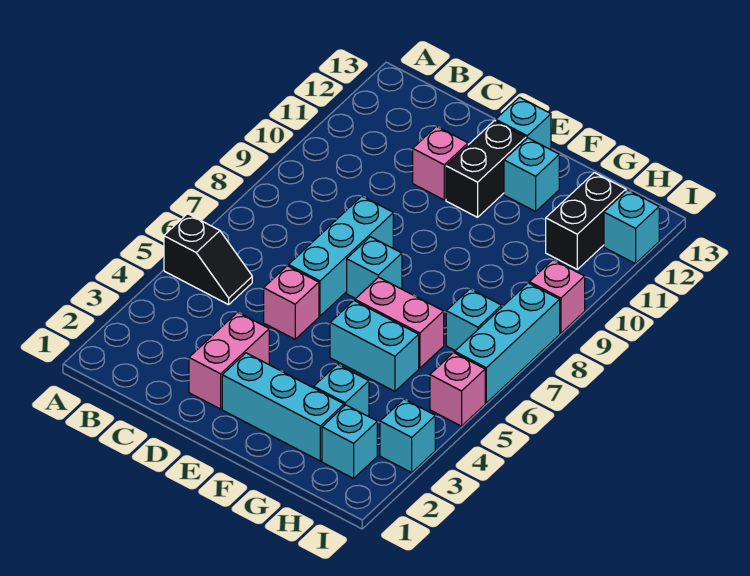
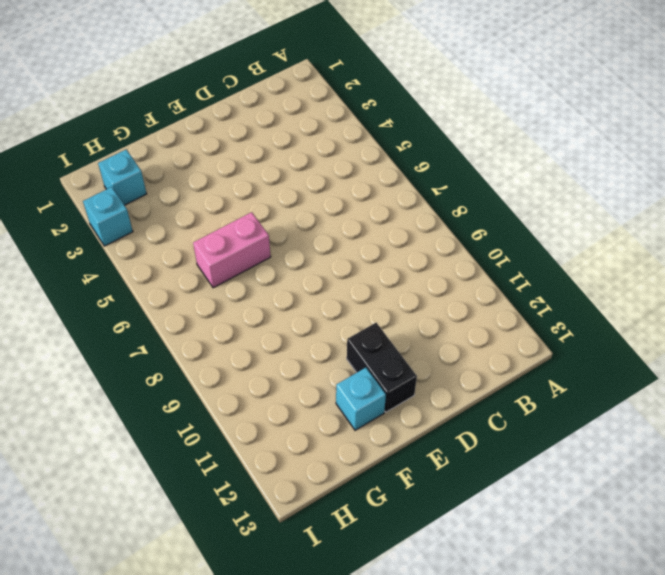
none -> black slope A5:B5 level 1 top A
none -> pink brick D2:D3 level 1
none -> pink brick D5 level 1

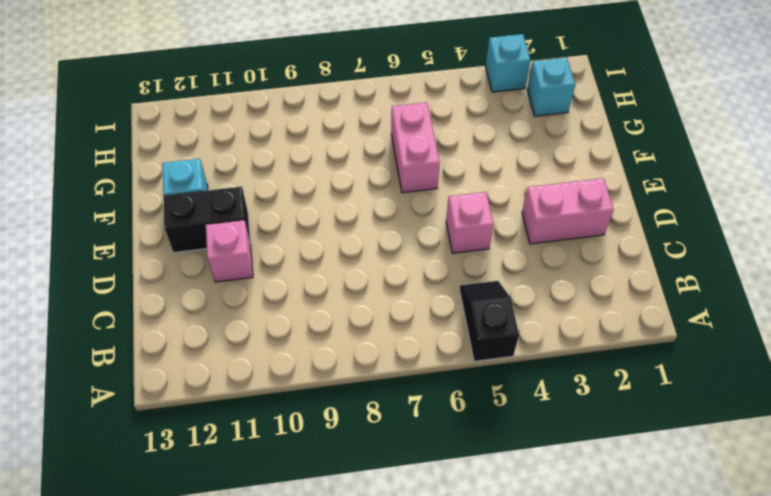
none -> cyan brick D6:D8 level 1
none -> cyan brick E2:G2 level 1
none -> cyan brick E7 level 1

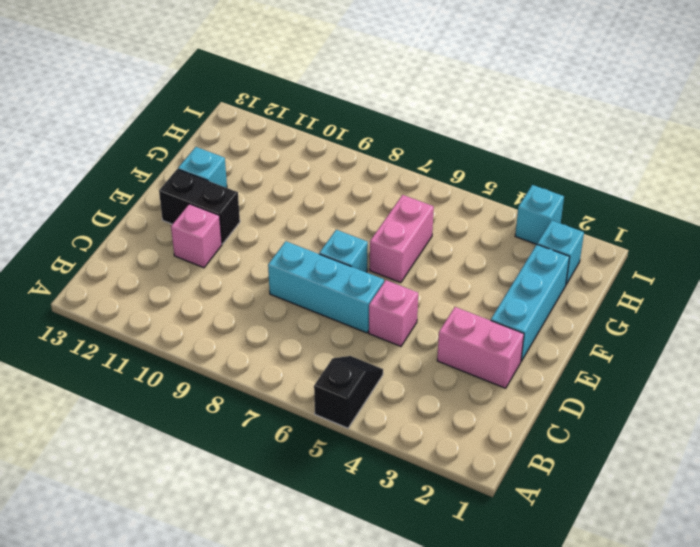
none -> cyan brick E13 level 1
none -> cyan brick F5:G5 level 1
none -> cyan brick G3 level 1

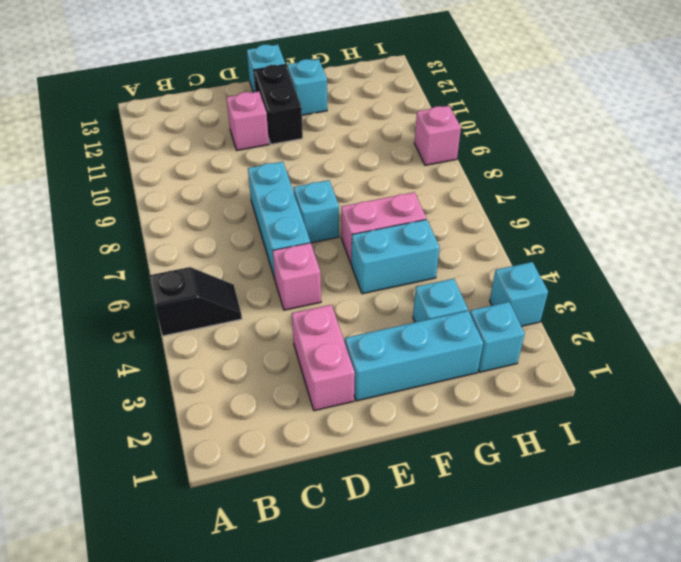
none -> cyan brick H7 level 1
none -> black brick H11:H12 level 1
none -> pink brick I5 level 1

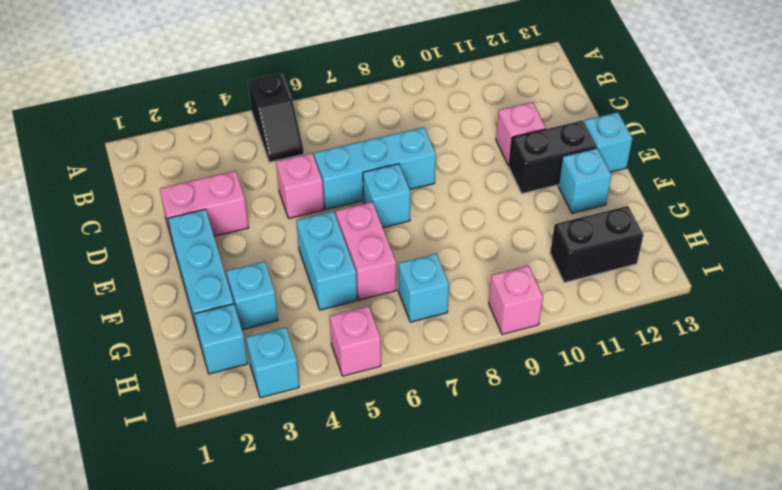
none -> cyan brick I6:I8 level 1
none -> cyan brick I12 level 1

